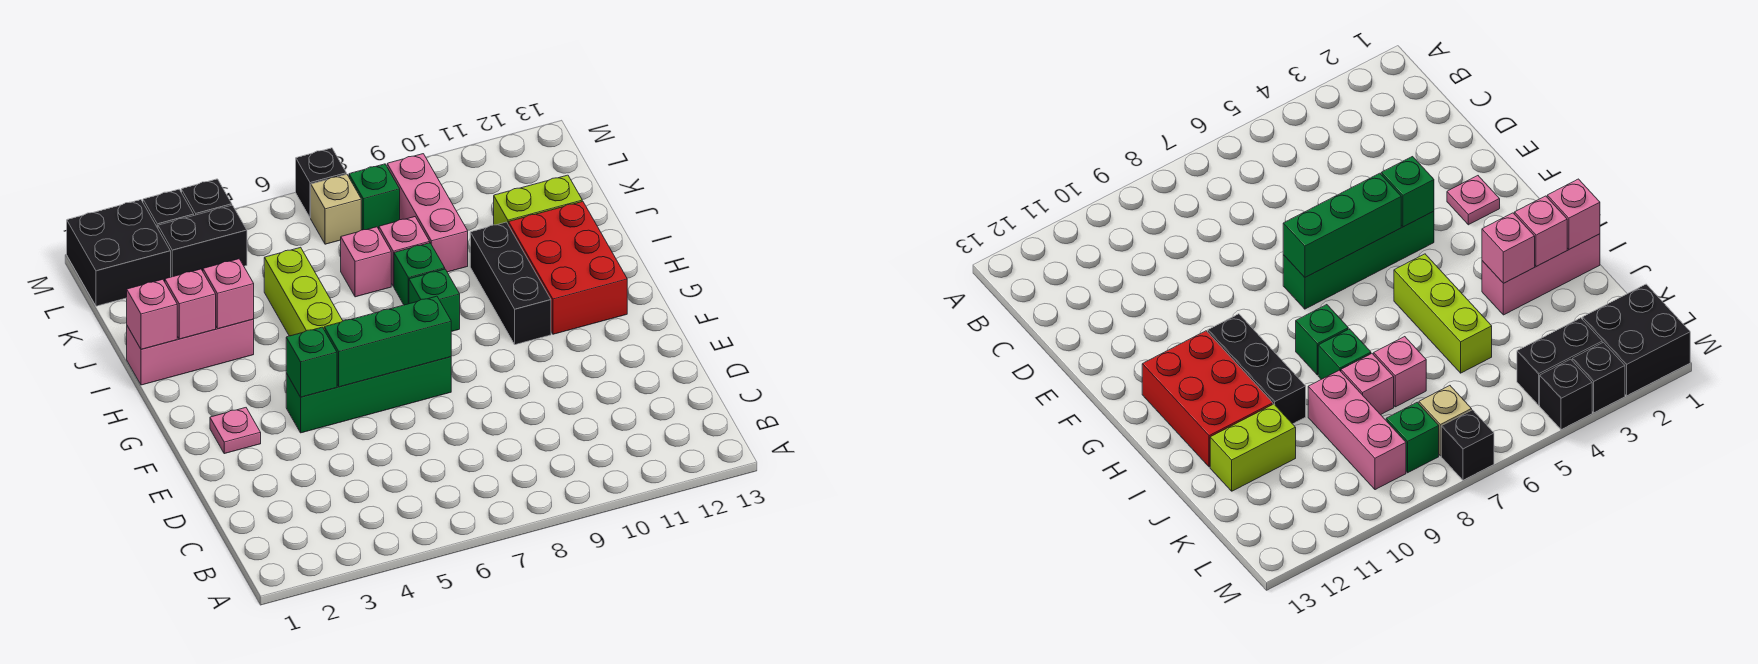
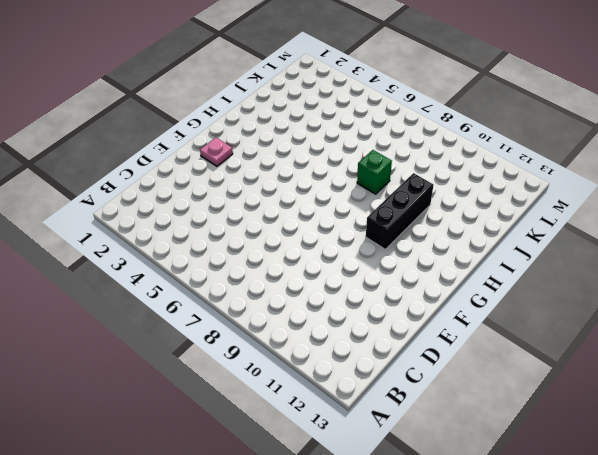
none -> green brick F4:F7 level 1
none -> red brick G11:I12 level 1
none -> lime brick H5:J5 level 1

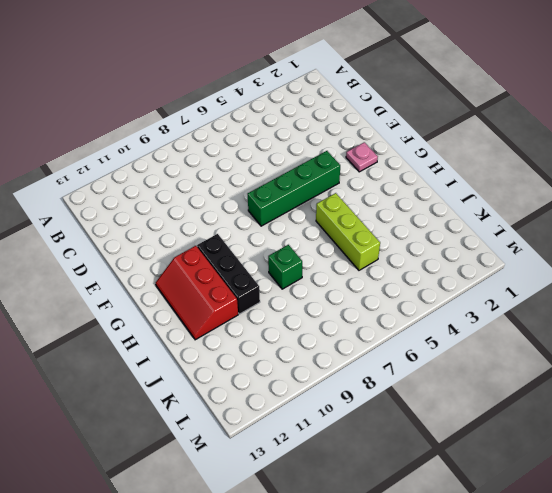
red slope G11:I12 level 1 top 11 -> red brick G11:I12 level 1
none -> green brick H8 level 1
none -> pink brick I1:I3 level 1
none -> pink brick J7 level 1

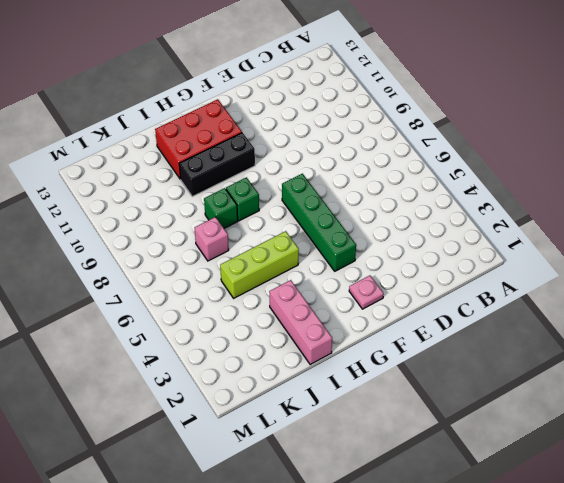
none -> pink brick J8 level 1
none -> pink brick J9:L9 level 1
none -> lime brick J11:J12 level 1

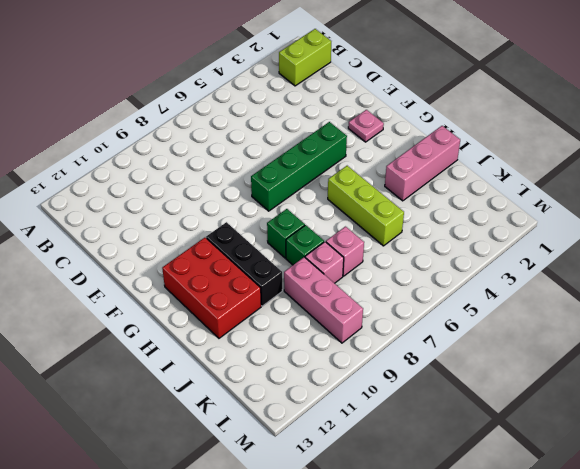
lime brick B1:B2 level 1 -> lime brick J11:J12 level 1
none -> black brick L1:M2 level 1
none -> black brick L3:L4 level 1
none -> tan brick L7 level 1

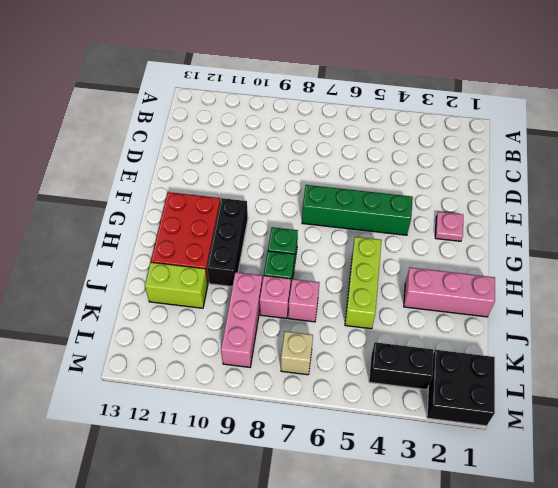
none -> green brick L8 level 1
none -> black brick M3 level 1
none -> black brick M4 level 1

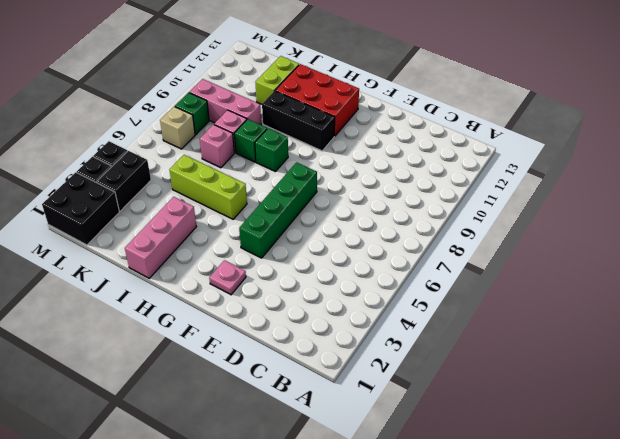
none -> black brick M7 level 1
none -> green brick F4 level 2
none -> green brick F5:F7 level 2

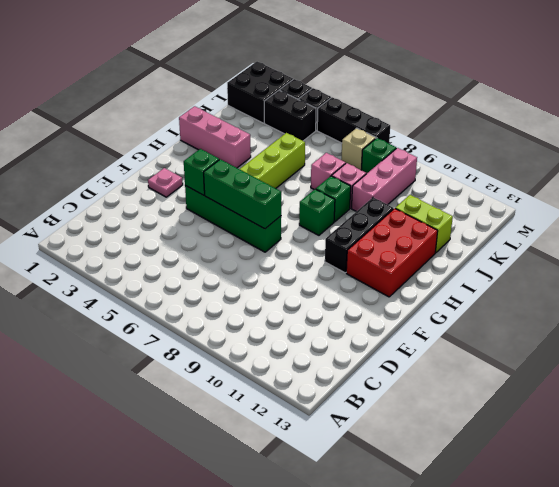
black brick M5:M7 level 1 -> black brick M7 level 1
none -> pink brick I1 level 2
none -> pink brick I2 level 2
none -> pink brick I3 level 2

